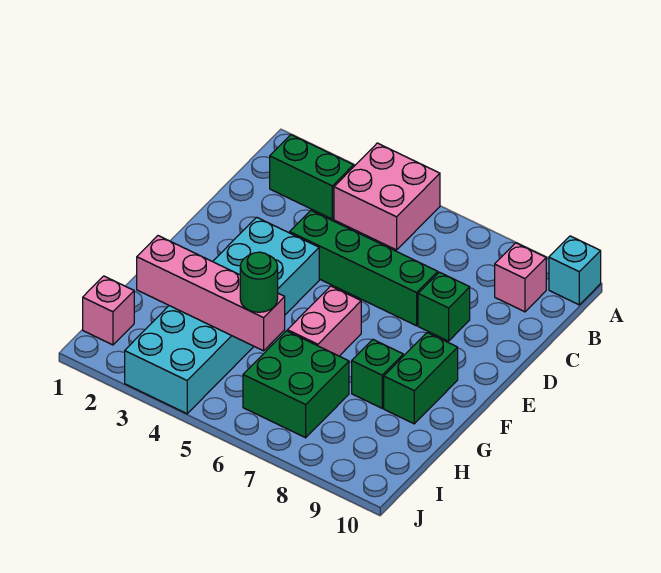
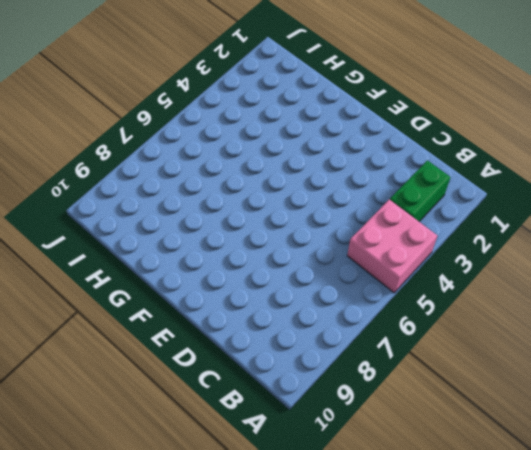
none -> cyan brick A10 level 1
none -> pink brick B9 level 1
none -> green brick D4:D7 level 1

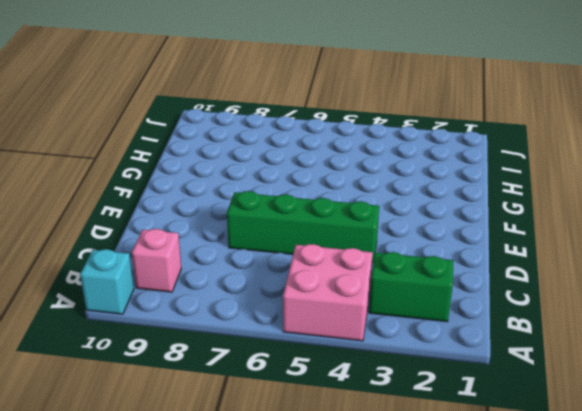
none -> green brick D8 level 1
none -> cyan brick E3:J4 level 1
none -> pink brick F6:G6 level 1

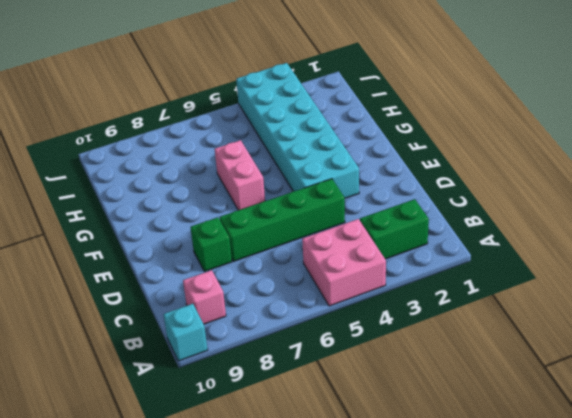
none -> green brick F9:G9 level 1
none -> green brick G8 level 1
none -> green brick H6:I7 level 1

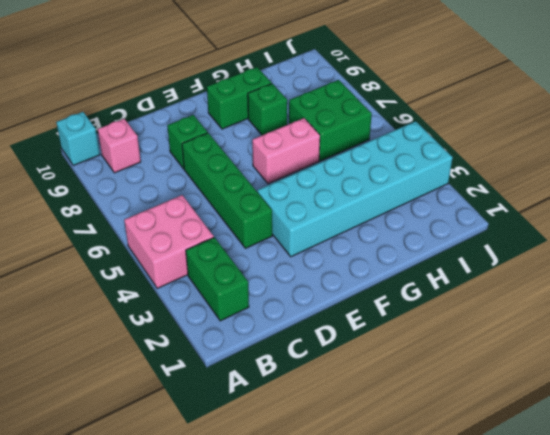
none -> pink brick I1 level 1
none -> pink brick H2:H5 level 2
none -> green round brick H5 level 3

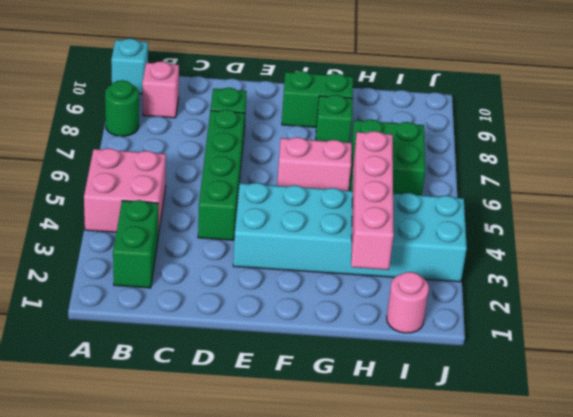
green round brick A8 level 1 -> green round brick H5 level 3
pink round brick I1 level 1 -> pink brick I1 level 1

